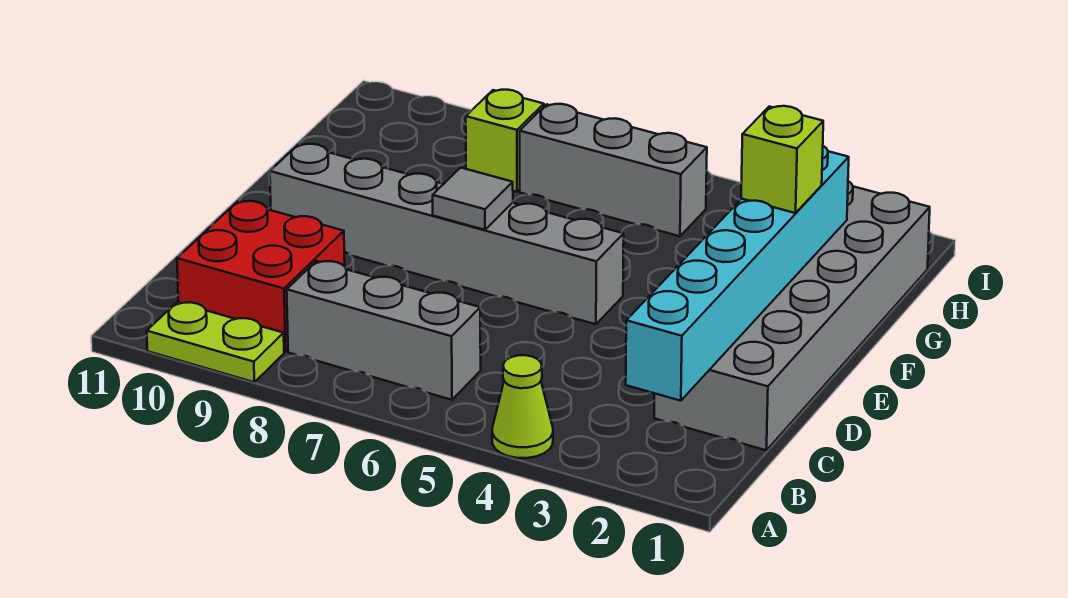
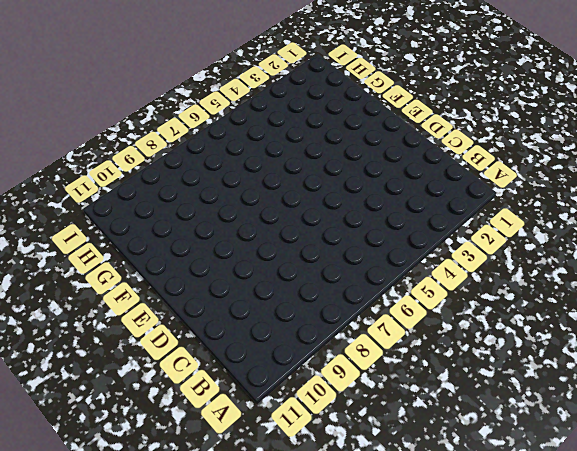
none -> lime cone A4 level 1
none -> lime plate A9:A10 level 1

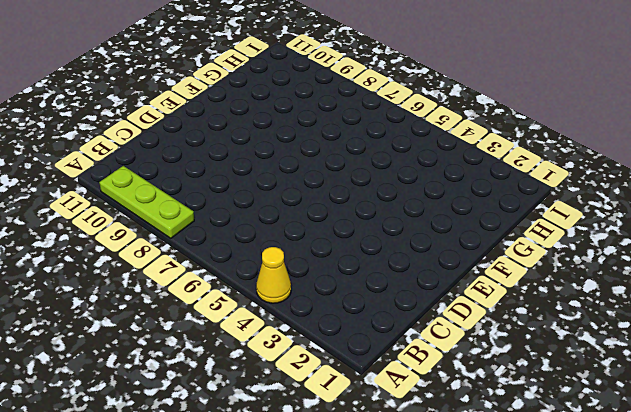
yellow cone A4 level 1 -> lime cone A4 level 1
lime plate A8:A10 level 1 -> lime plate A9:A10 level 1
none -> grey brick B6:B8 level 1
none -> red brick B9:C10 level 1

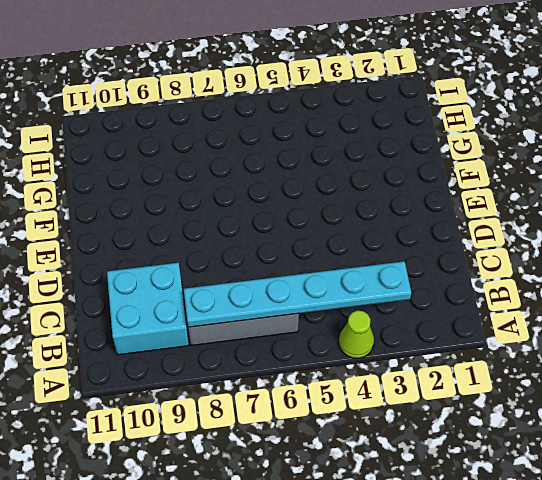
cyan plate B3:B8 level 2 -> none
cyan brick B9:C10 level 1 -> red brick B9:C10 level 1
none -> lime plate A9:A10 level 1
none -> grey brick C1:H2 level 1

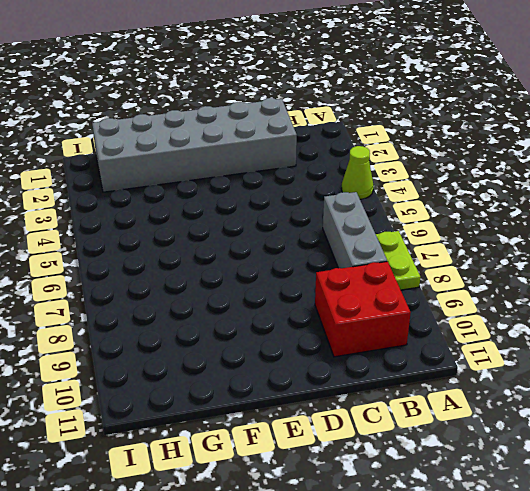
lime plate A7:A8 level 1 -> lime plate A9:A10 level 1
none -> grey brick E5:E10 level 1
none -> grey brick H5:H7 level 1

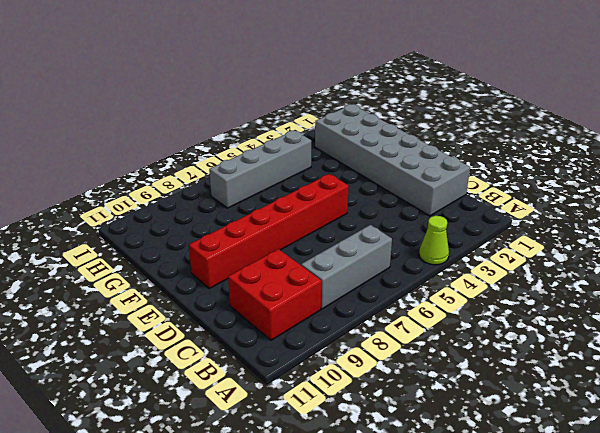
red brick E5:E10 level 1 -> grey brick E5:E10 level 1
grey brick H4:H7 level 1 -> grey brick H5:H7 level 1
none -> lime plate A9:A10 level 1
none -> lime brick H8 level 1

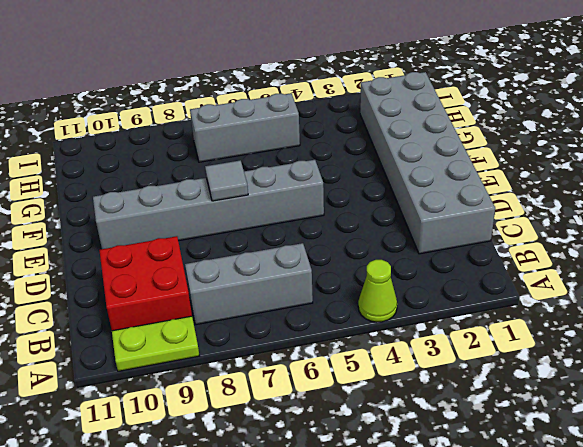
none -> lime brick H8 level 1
none -> cyan brick B2:G2 level 2

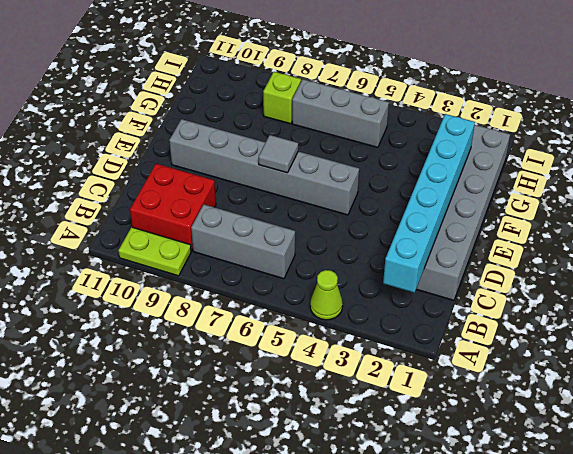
none -> lime brick F2 level 3

